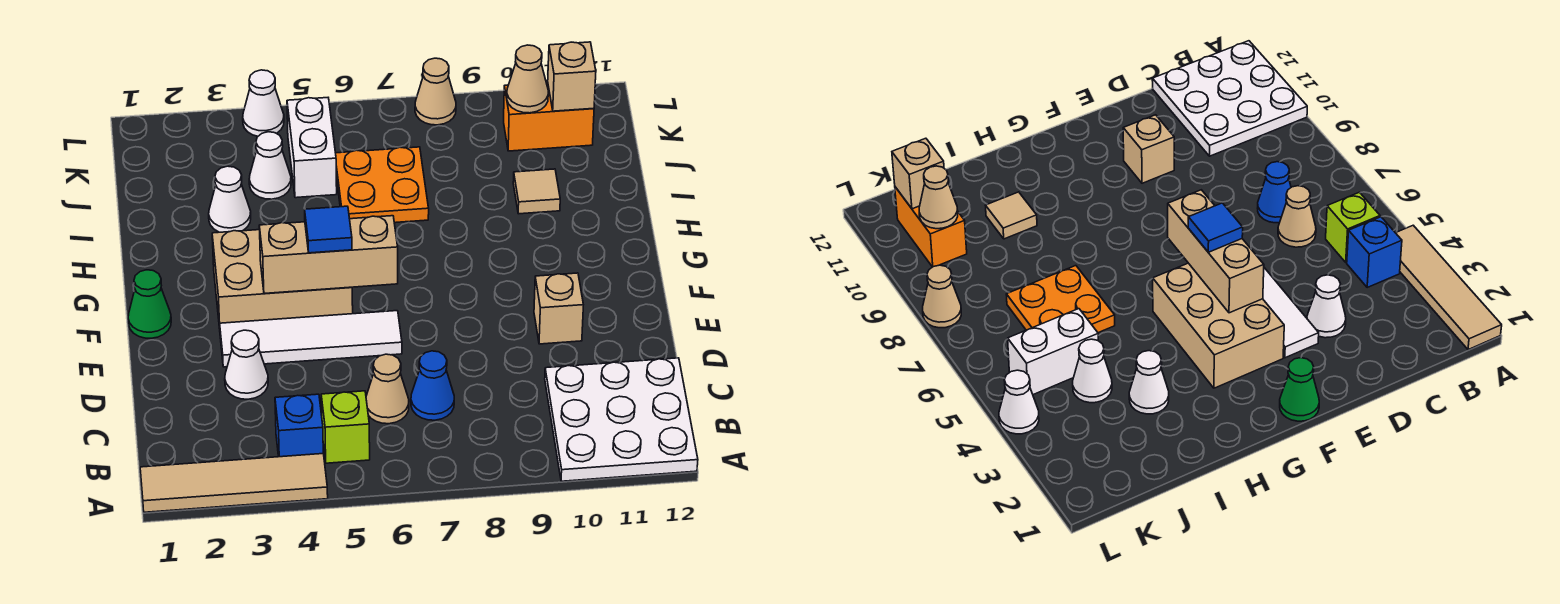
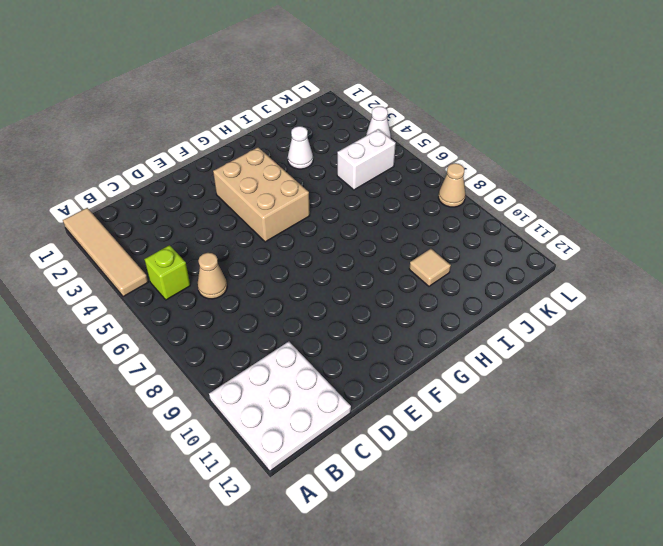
none -> blue brick B4 level 1
none -> blue cone C7 level 1
none -> white cone D3 level 1

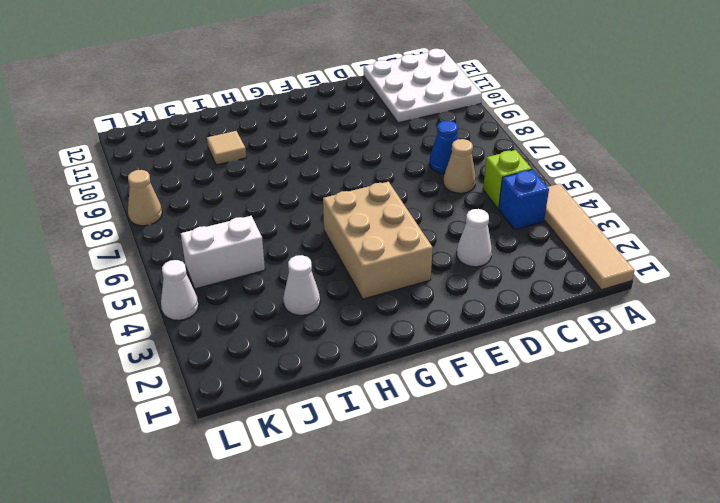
none -> white tile E3:E6 level 1
none -> tan brick E10 level 1
none -> green cone F1 level 1

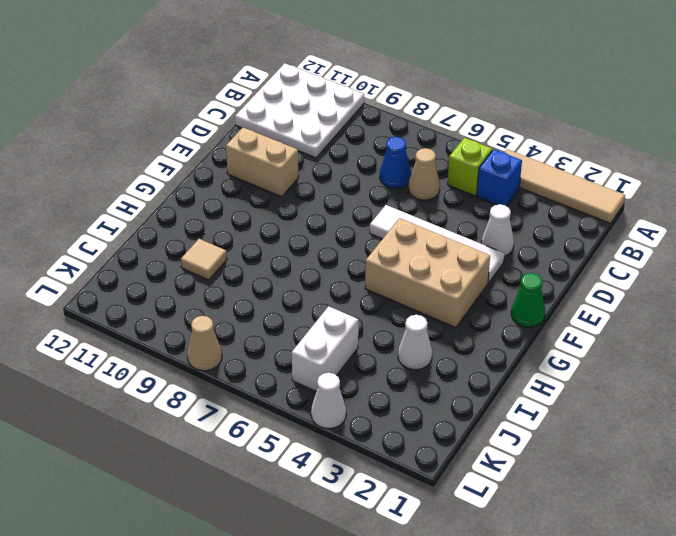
tan brick E10:E11 level 1 -> tan brick E10 level 1
none -> orange plate I6:J7 level 1
none -> white cone J4 level 1
none -> orange brick K10:K11 level 1

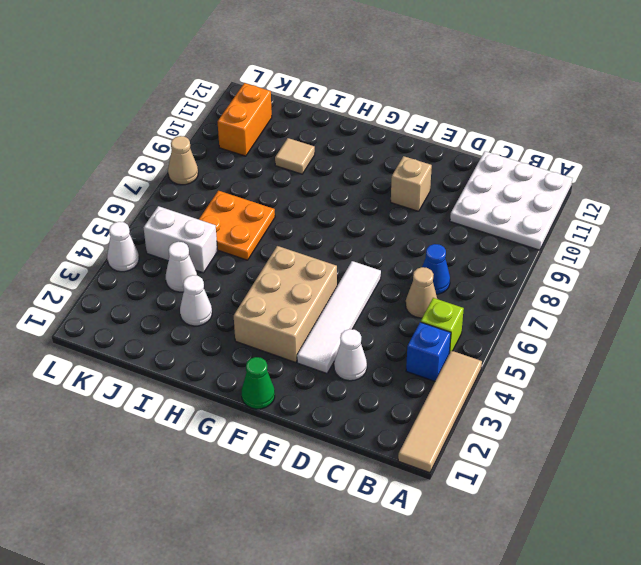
none -> tan brick F4:F6 level 2
none -> tan cone K10 level 2
none -> tan brick K11 level 2

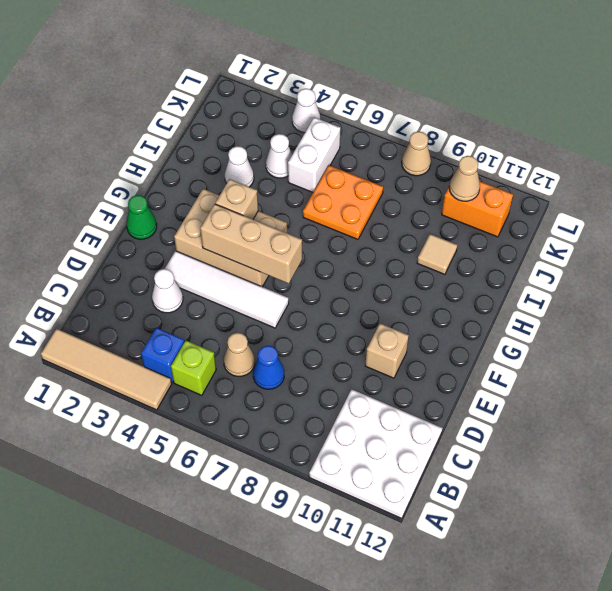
tan brick G4 level 2 -> tan brick K11 level 2
none -> blue tile F5 level 3

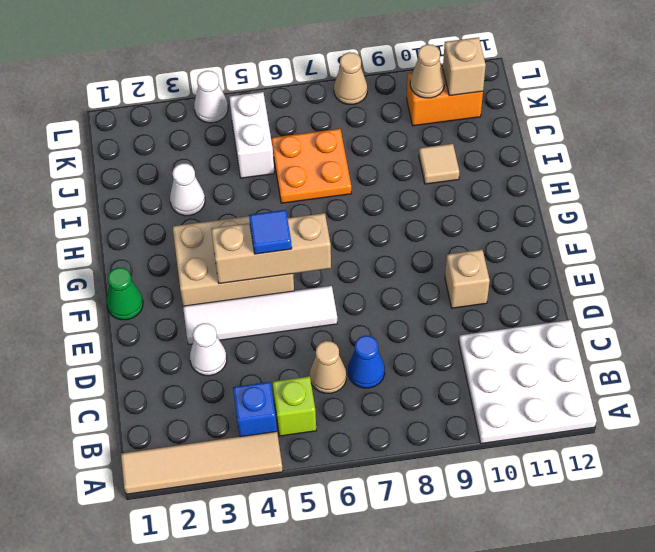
none -> white cone J4 level 1

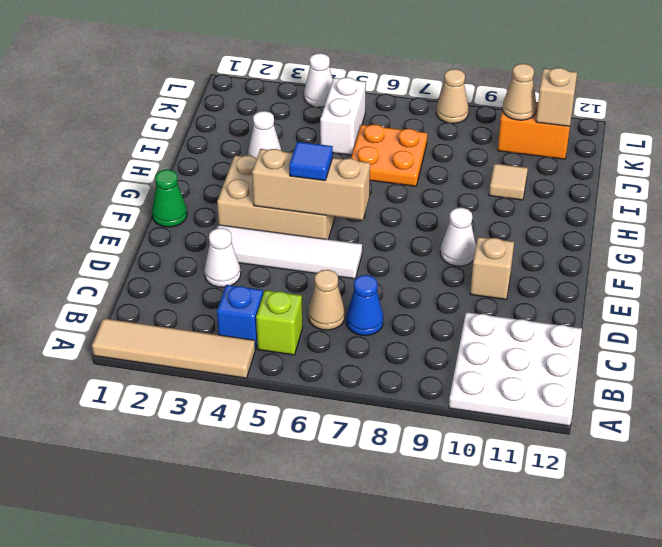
white cone F9 level 1 -> white cone J4 level 1

